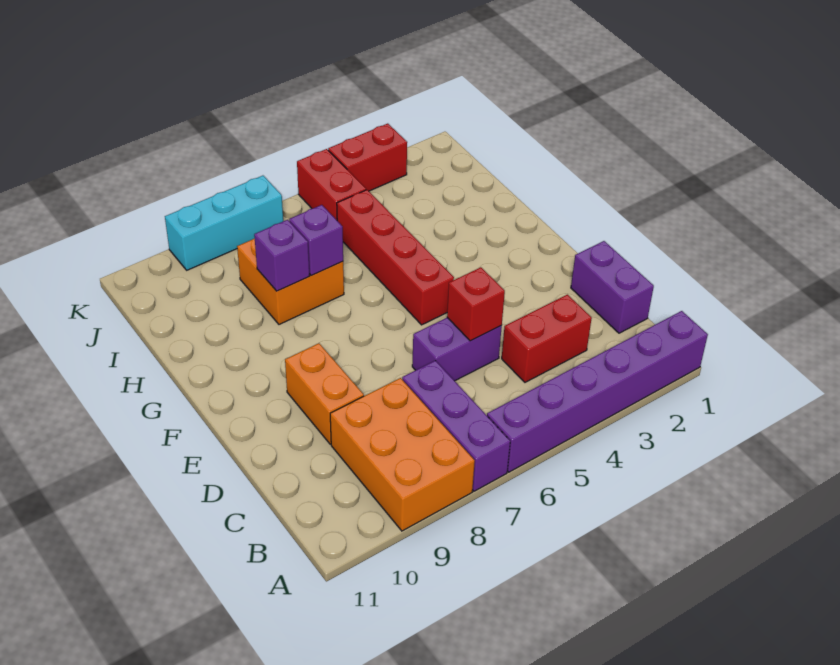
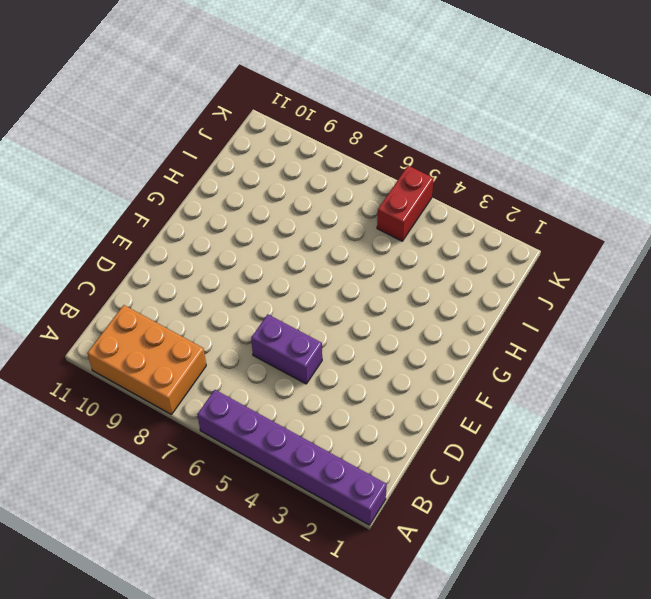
orange brick A8:B10 level 1 -> orange brick A8:C9 level 1
none -> purple brick A7:C7 level 1
none -> purple brick C1:D1 level 1
none -> red brick C3:C4 level 1

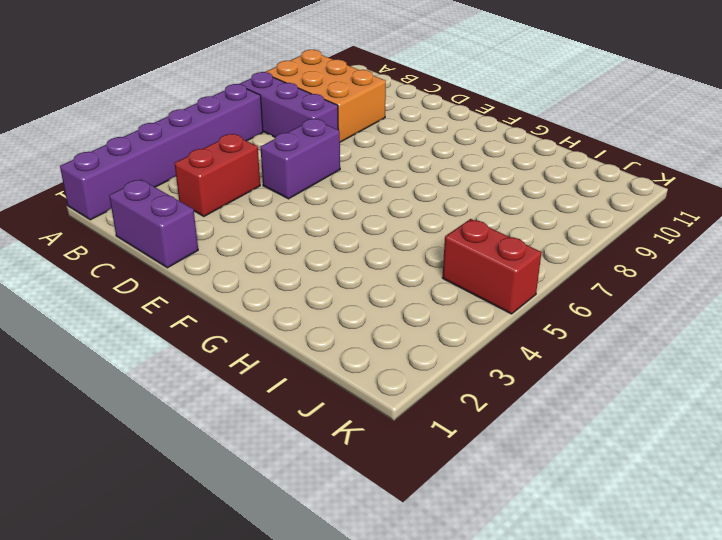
none -> orange brick D9:E9 level 1
none -> red brick F5:I5 level 1
none -> orange brick H7:I8 level 1

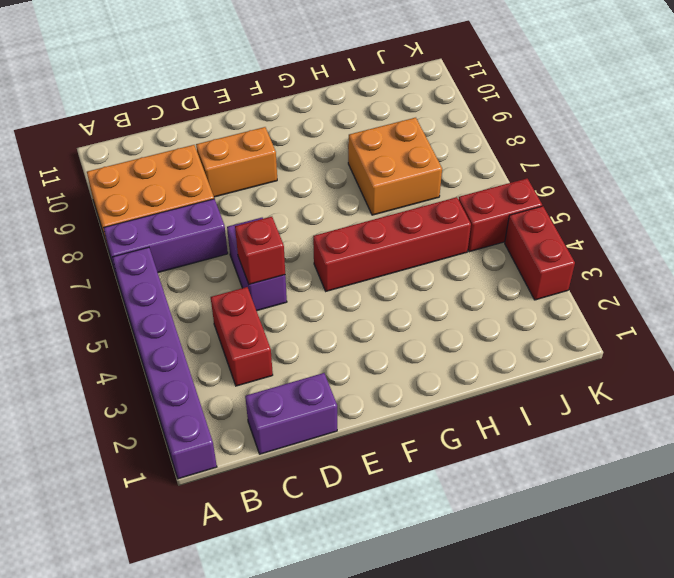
none -> cyan brick K7:K9 level 1
none -> purple brick H7 level 2
none -> purple brick H8 level 2

